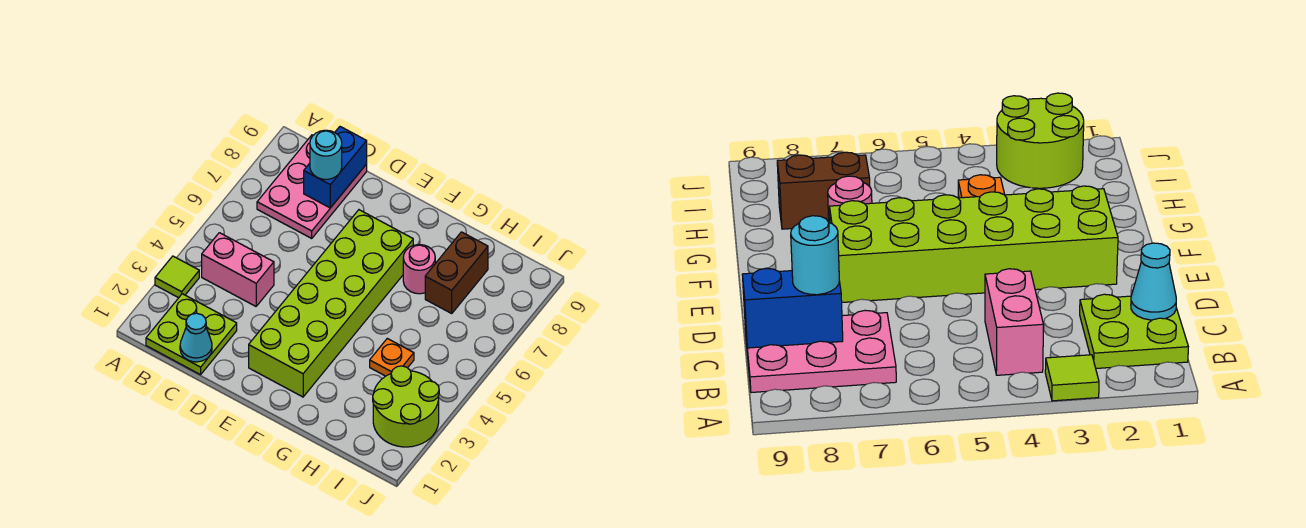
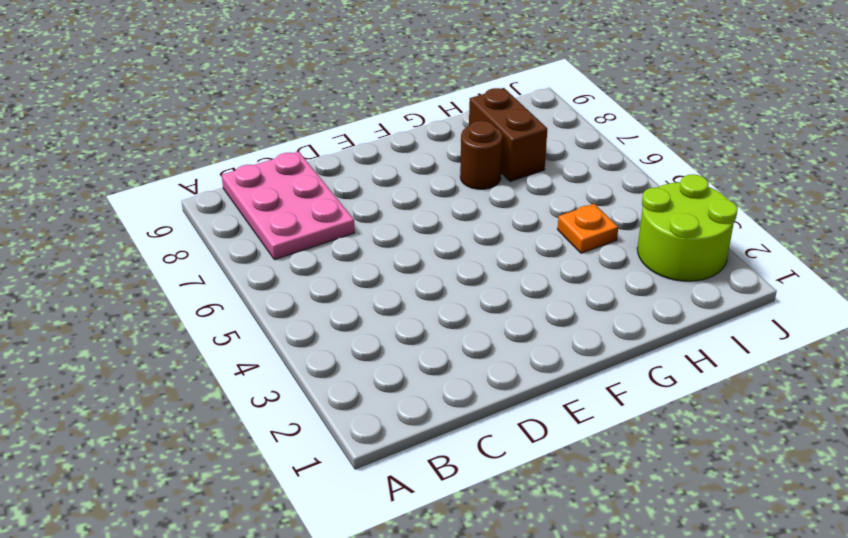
brown round brick G7 level 1 -> pink round brick G7 level 1
none -> lime tile A3 level 1
none -> lime plate B1:C2 level 1
none -> pink brick B4:C4 level 1

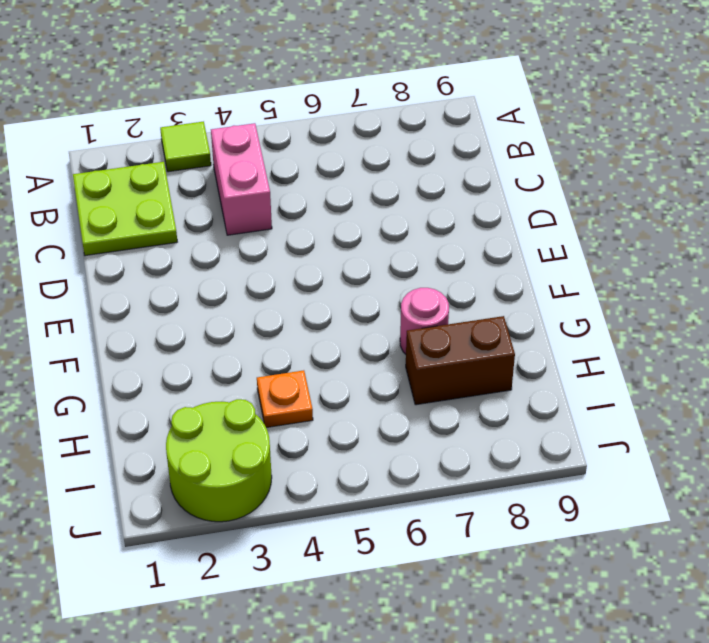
none -> pink plate B7:C9 level 1
none -> lime brick E2:F7 level 1
none -> cyan cone C1 level 2

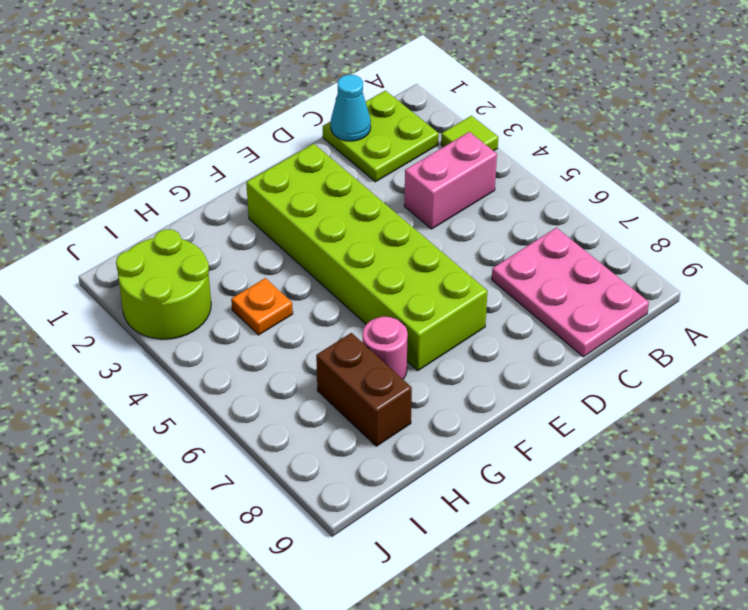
none -> blue brick C8:C9 level 2
none -> cyan round brick C8 level 3

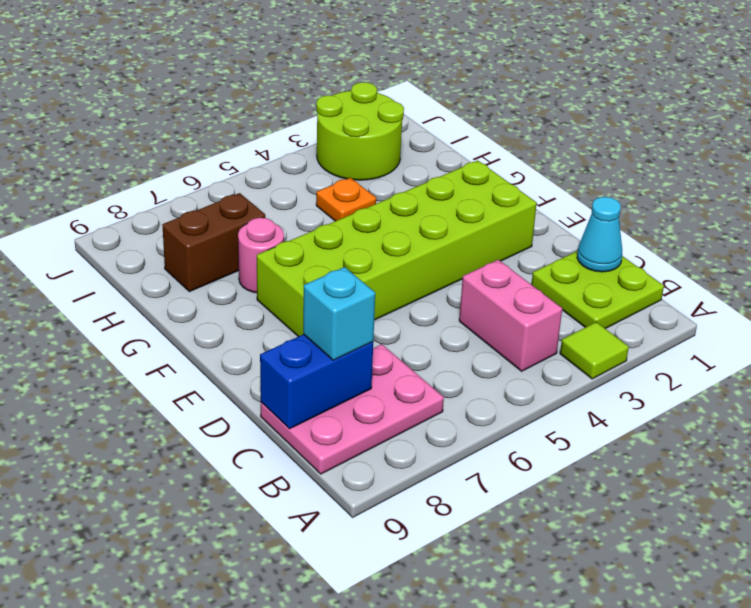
cyan brick C8 level 3 -> cyan round brick C8 level 3

